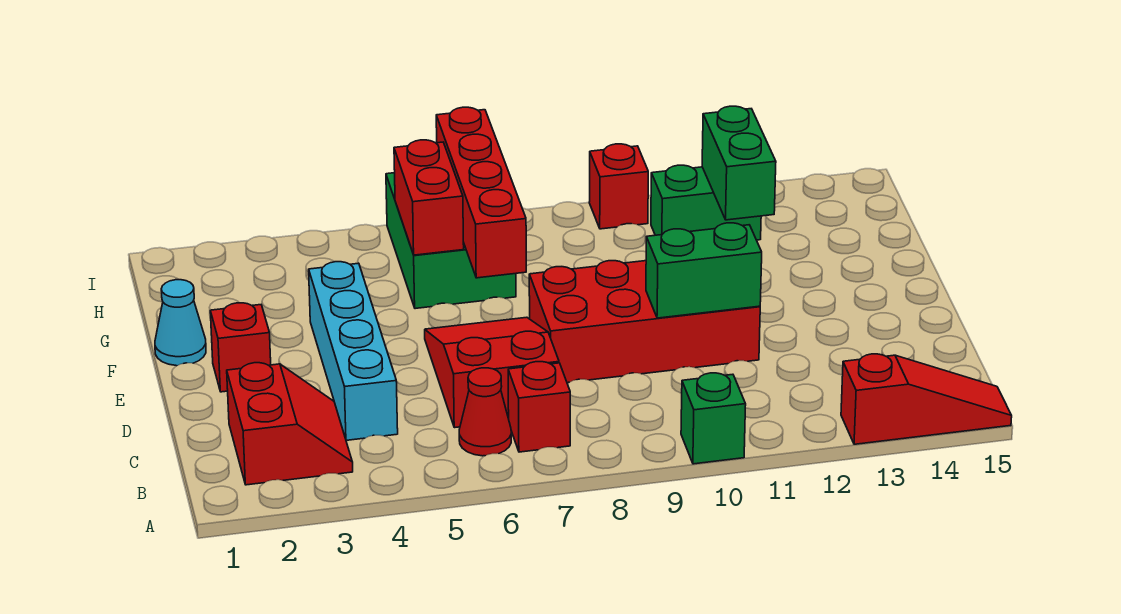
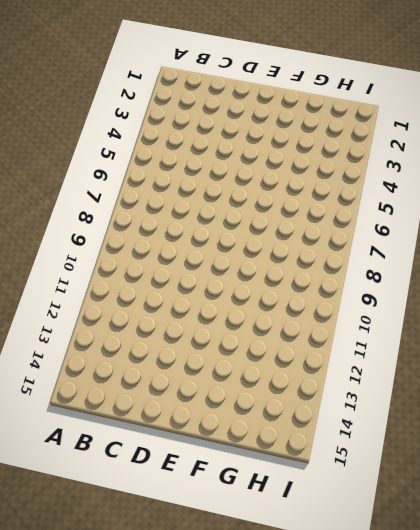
none -> green brick A10 level 1
none -> red slope A13:A15 level 1 top 13
none -> red slope B2:C3 level 1 top 2

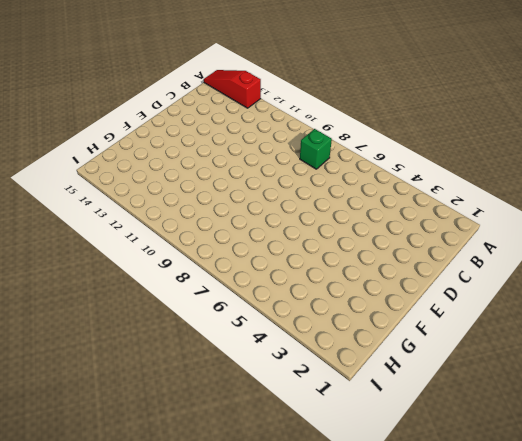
green brick B8 level 1 -> green brick A10 level 1
none -> red slope B2:C3 level 1 top 2
none -> red cone B6 level 1
none -> red brick B7 level 1

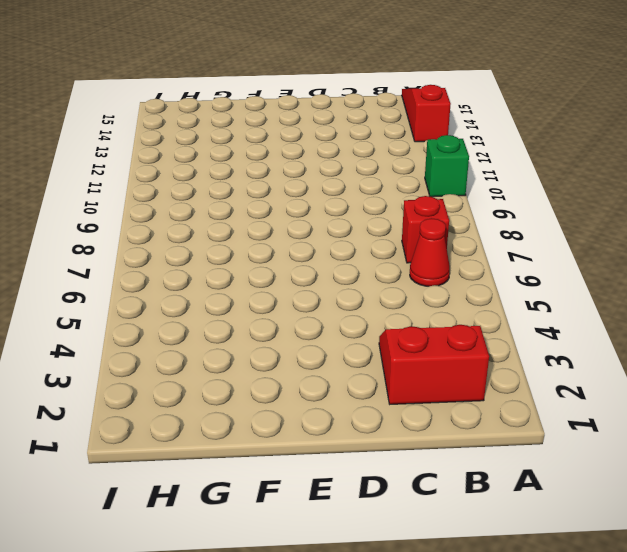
none -> cyan brick C4:F4 level 1
none -> red slope C6:E7 level 1 top C
none -> red brick D8:E11 level 1

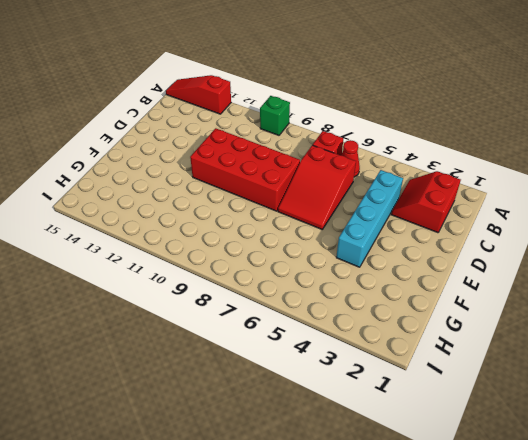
none -> red brick E2 level 1
none -> cyan cone F1 level 1
none -> green brick G6:I7 level 1

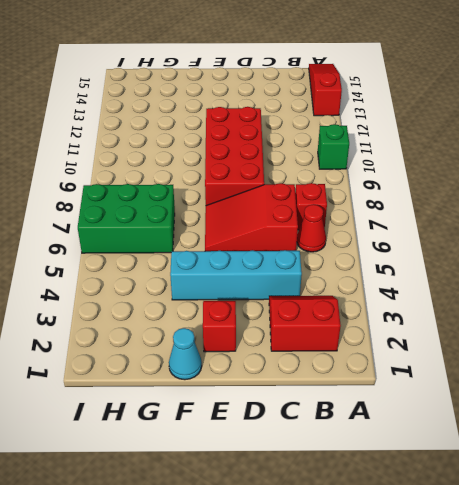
none -> green brick H11:H12 level 1
none -> red brick I10 level 1
none -> green brick D10:D11 level 2

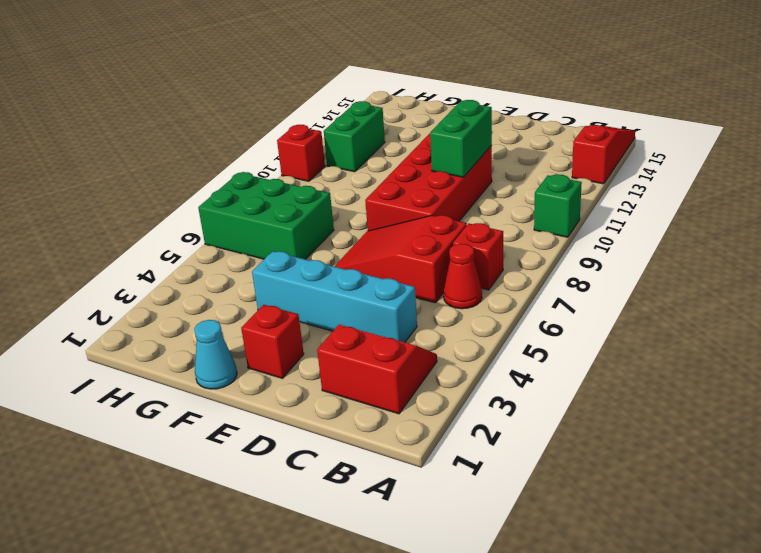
none -> red brick F7:I7 level 2
none -> red brick G6:H6 level 2
none -> green brick G12:H12 level 2

